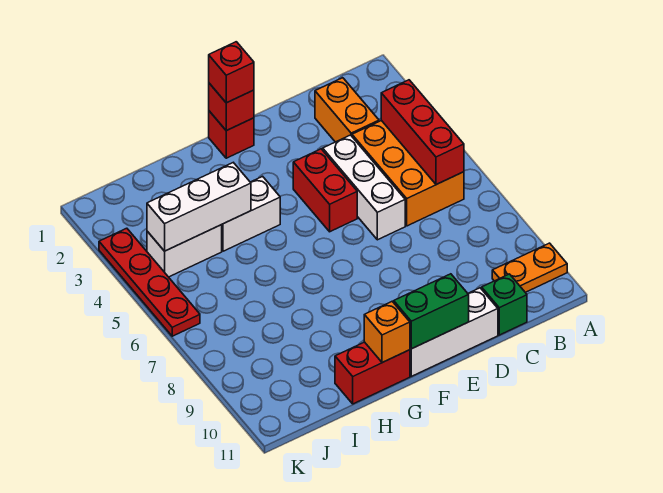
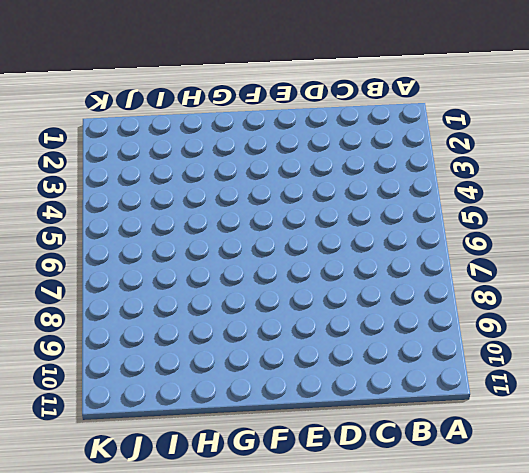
none -> orange plate A10:B10 level 1
none -> orange brick B4:C6 level 1
none -> orange brick C2:C3 level 1

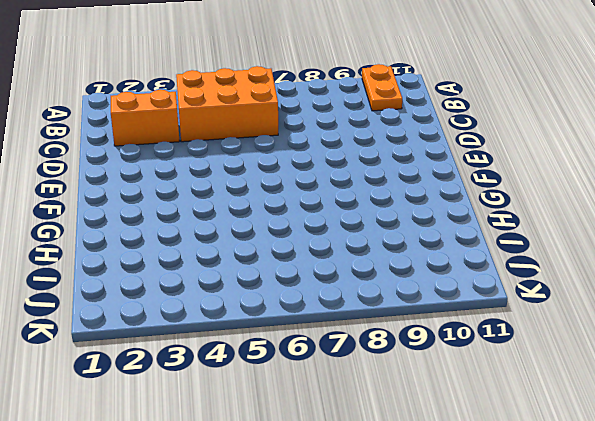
none -> green brick C11 level 1
none -> white brick D4:D6 level 1
none -> white brick D11:F11 level 1

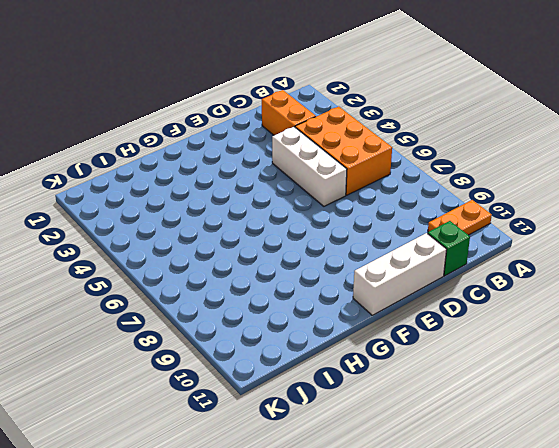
none -> red brick E4:E5 level 1
none -> red brick F1 level 1
none -> white brick G4:H4 level 1

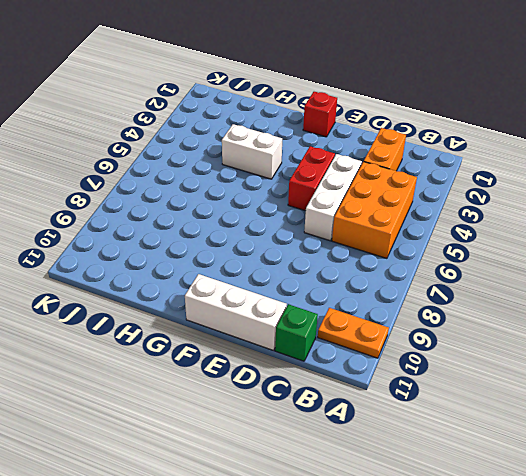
none -> red brick G11:H11 level 1
none -> white brick I4:J4 level 1
none -> red plate K3:K6 level 1

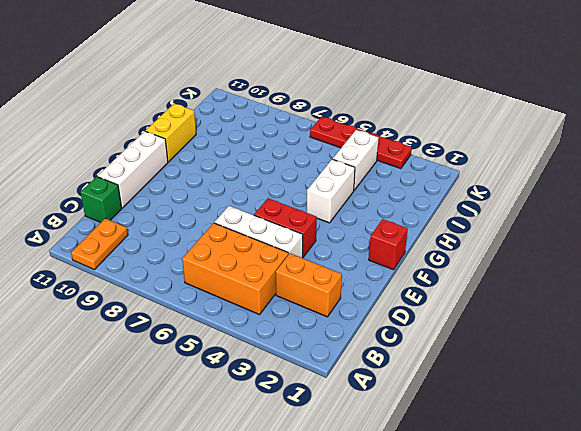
yellow brick G11:H11 level 1 -> red brick G11:H11 level 1
none -> red brick B4:B6 level 2
none -> green brick E11:F11 level 2
none -> red brick F1 level 2

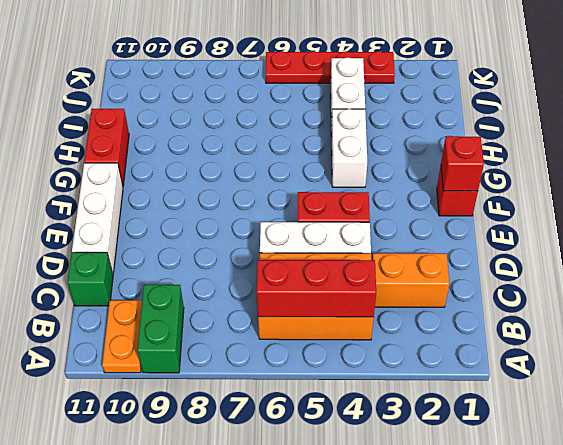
green brick A9:B9 level 1 -> green brick E11:F11 level 2
none -> orange brick G11 level 2
none -> white brick H4:J4 level 2
none -> red brick F1 level 3

